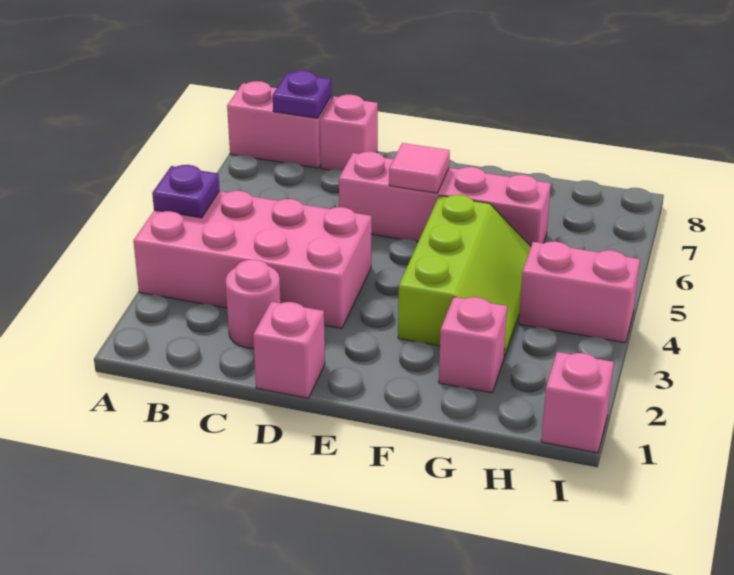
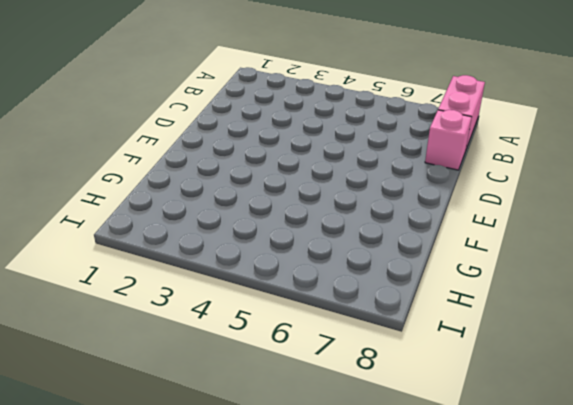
none -> pink brick A3:D4 level 1
none -> pink round brick C2 level 1
none -> pink brick D1 level 1

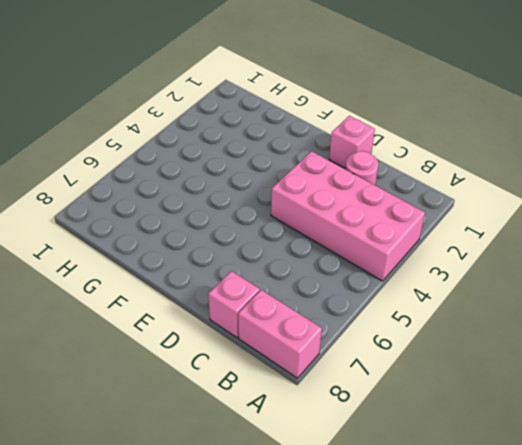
none -> pink brick D6:G6 level 1
none -> lime slope F3:G5 level 1 top F
none -> pink brick G2 level 1

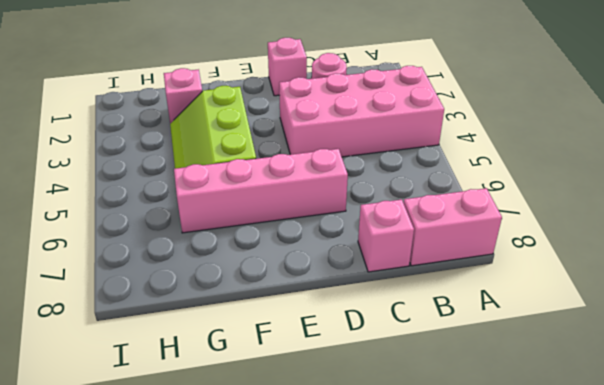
none -> pink brick H4:I4 level 1
none -> pink brick I1 level 1
none -> purple plate A4 level 2

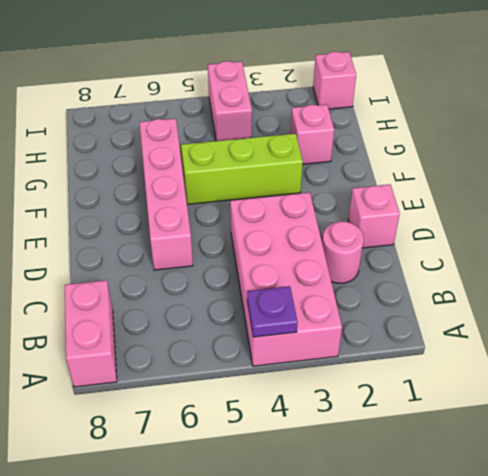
none -> pink brick C8 level 1
none -> purple plate B8 level 2
none -> pink tile E6 level 2

